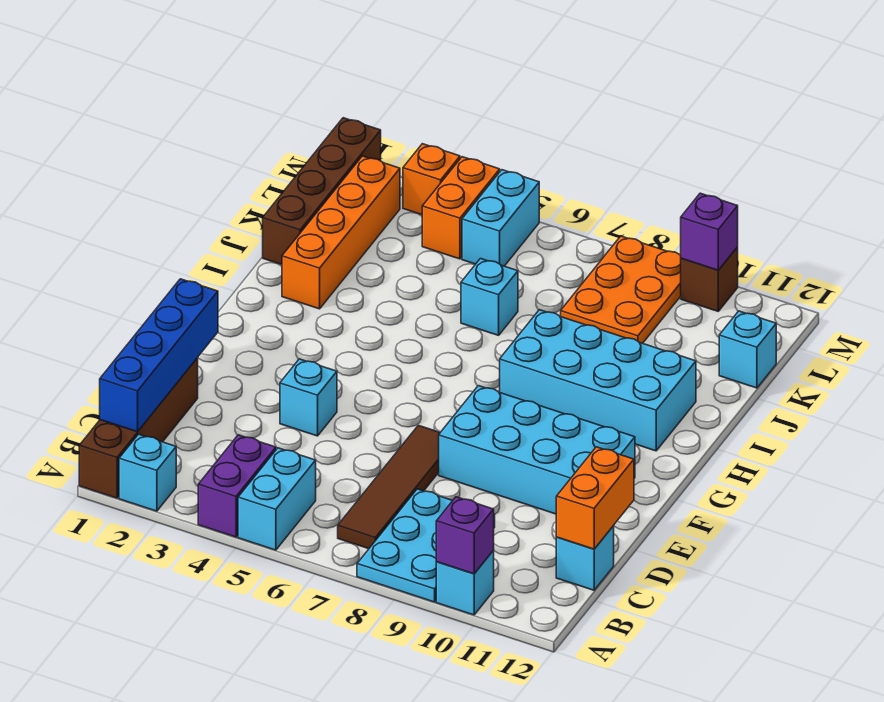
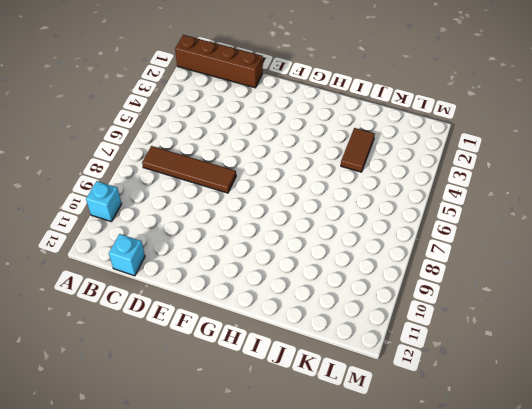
brown tile J3:J4 level 1 -> none
none -> cyan brick A2 level 1
none -> purple brick A4:B4 level 1
none -> cyan brick A5:B5 level 1

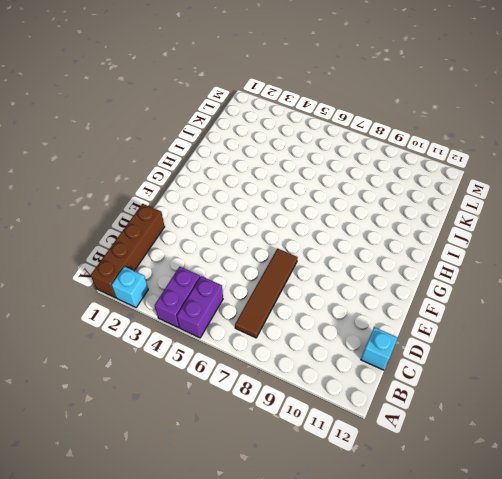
purple brick A5:B5 level 1 -> cyan brick A5:B5 level 1
none -> cyan plate A8:C9 level 1
none -> cyan brick A10 level 1
none -> cyan brick E4 level 1

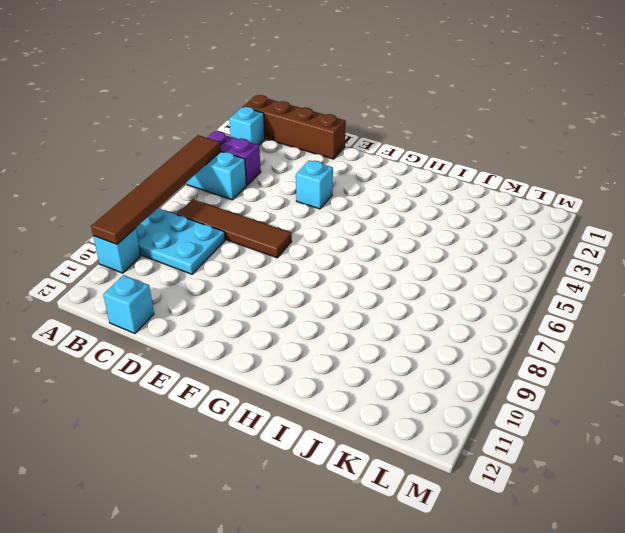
brown tile A5:A10 level 2 -> purple brick A10 level 2
none -> cyan brick E8:F11 level 1
none -> cyan brick H8:I11 level 1
none -> orange brick I2:L2 level 1

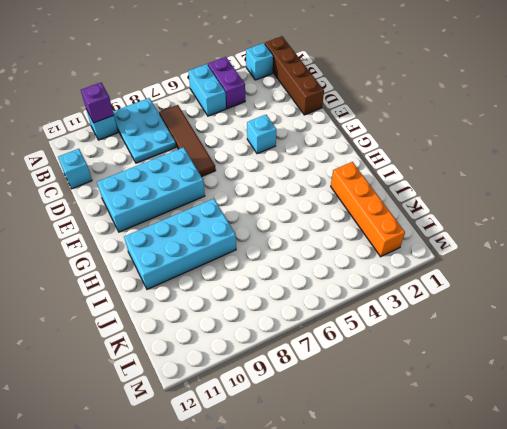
none -> brown brick J1:M1 level 1
none -> cyan brick J6 level 1
none -> orange plate K8:M9 level 1

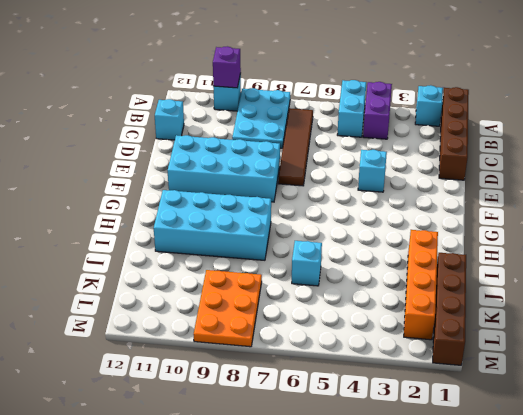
none -> cyan brick K12 level 1
none -> orange brick L4:M4 level 1
none -> cyan brick L5:M5 level 1

